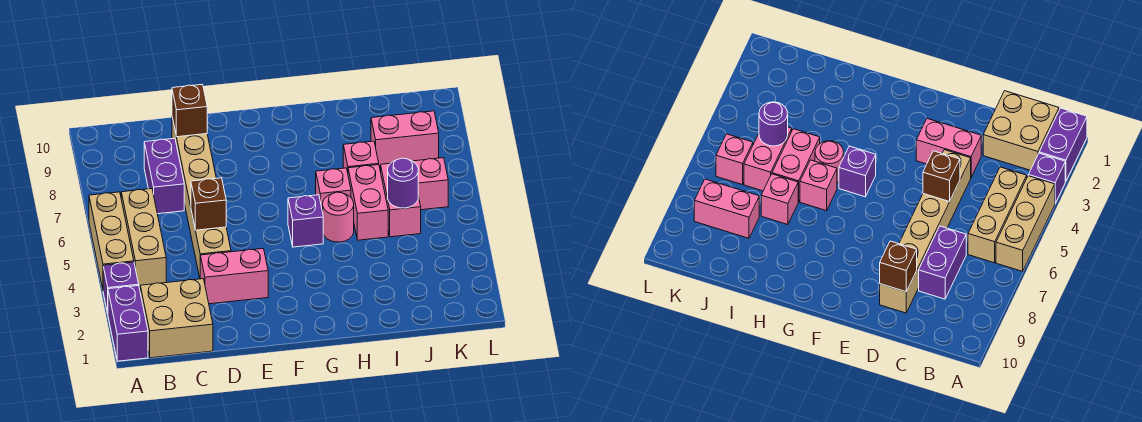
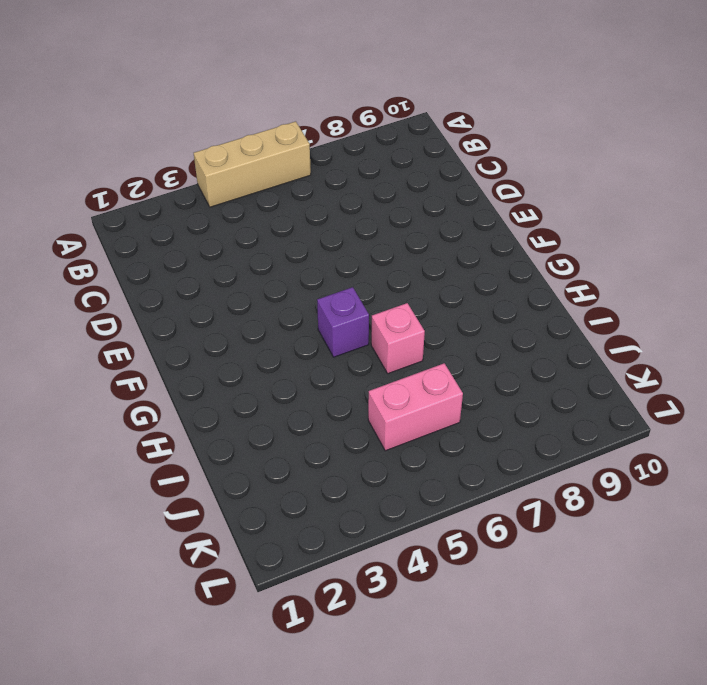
none -> purple brick A1:A2 level 1
none -> purple brick A3 level 1
none -> tan brick B1:C2 level 1

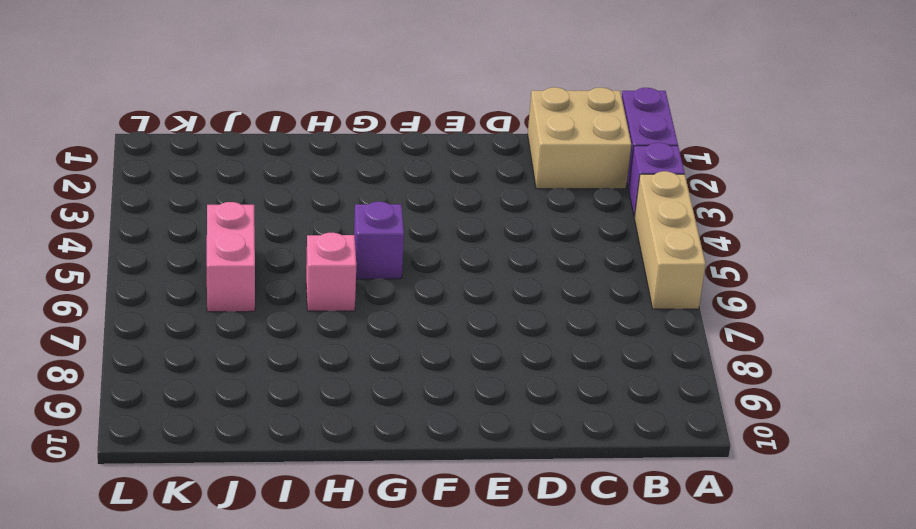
none -> tan brick B4:B6 level 1
none -> purple brick C7:C8 level 1
none -> pink brick D3:E3 level 1

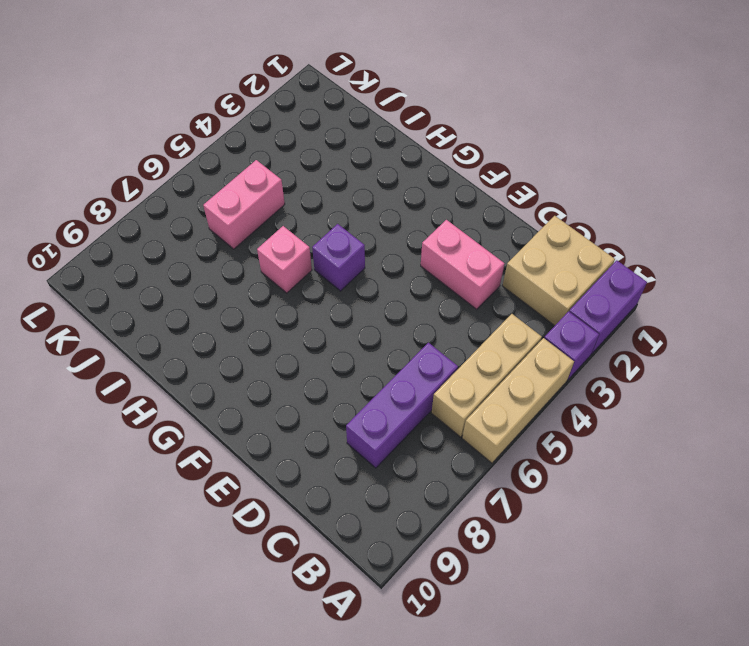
purple brick C6:C8 level 1 -> purple brick C7:C8 level 1
none -> tan brick D4:D9 level 1
none -> pink round brick H5 level 1
none -> pink brick I5:I6 level 1

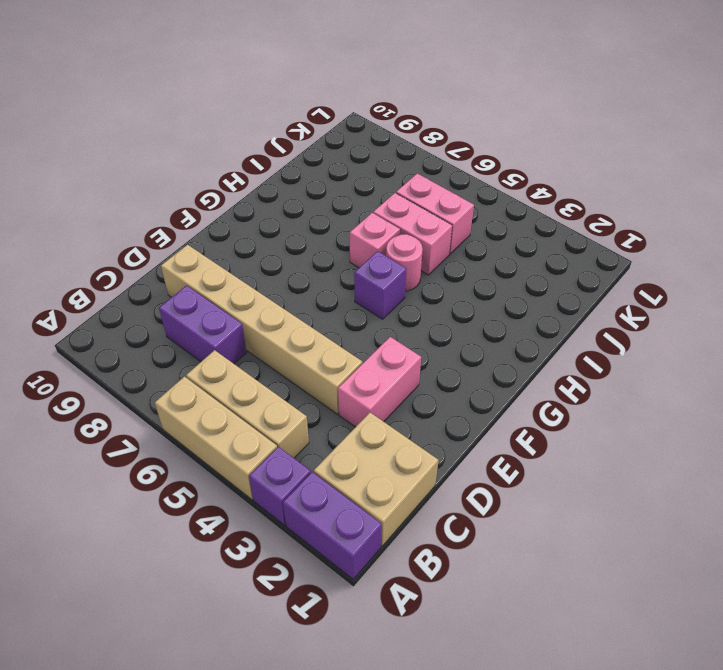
none -> pink brick I7 level 1
none -> pink brick J8:K8 level 1
none -> pink brick K6 level 1

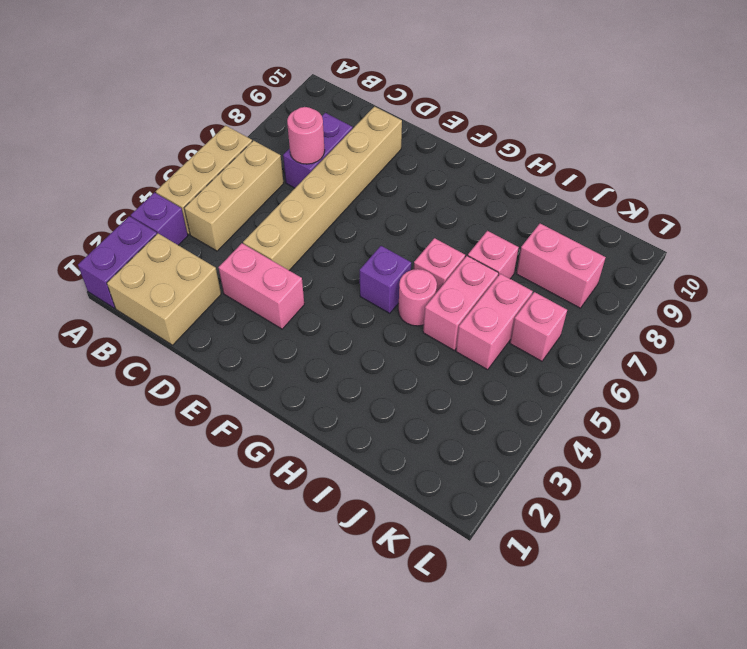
pink round brick C7 level 2 -> none
none -> brown brick D5 level 2
none -> brown brick D9 level 2
none -> purple round brick J5 level 2

